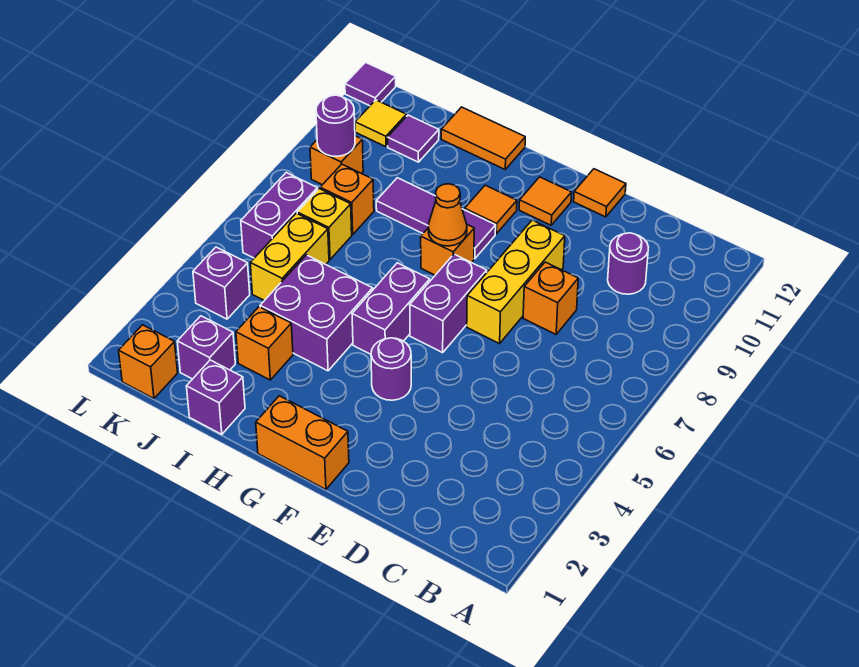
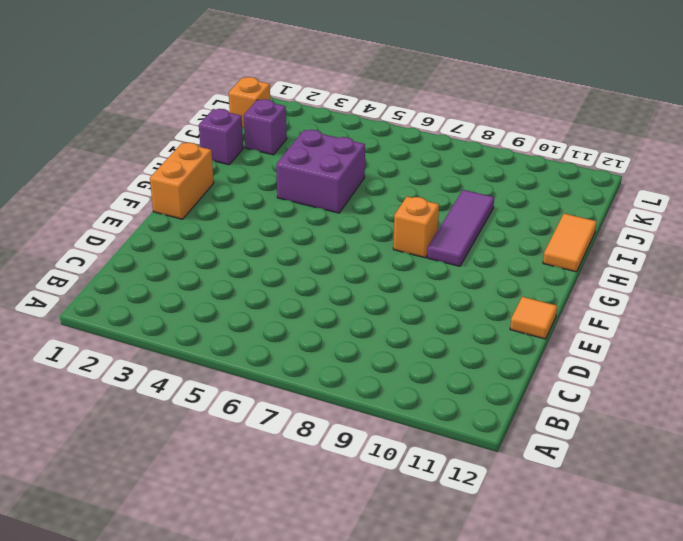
none -> purple round brick C10 level 1
none -> orange brick D8 level 1
none -> yellow brick E7:E9 level 1

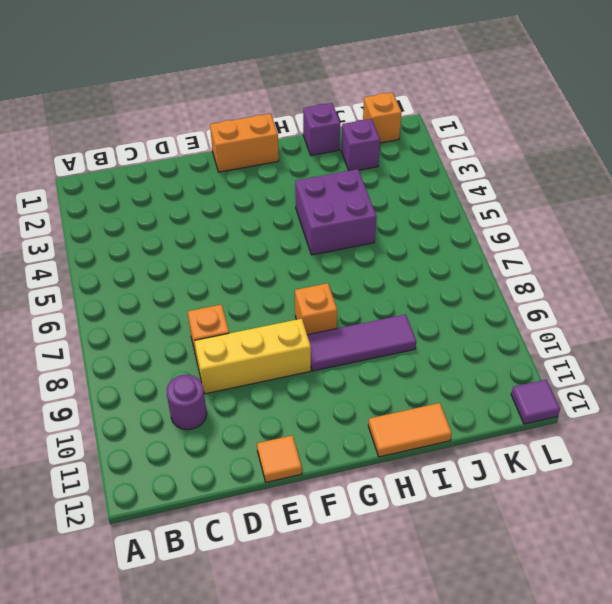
yellow brick D9:F9 level 1 -> yellow brick E7:E9 level 1
none -> purple round brick F4 level 1
none -> purple brick F6:F7 level 1
none -> orange tile F11 level 1

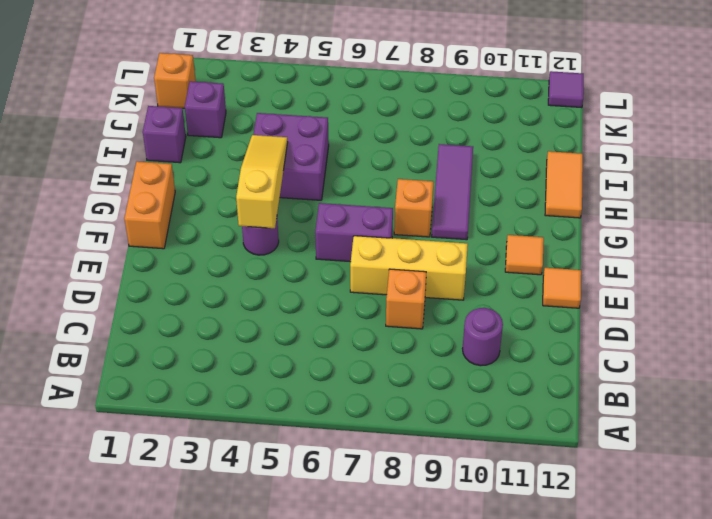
yellow slope F4:H4 level 2 top F -> none
none -> purple brick G5:G6 level 1
none -> orange tile G10 level 1
none -> orange brick I3 level 1

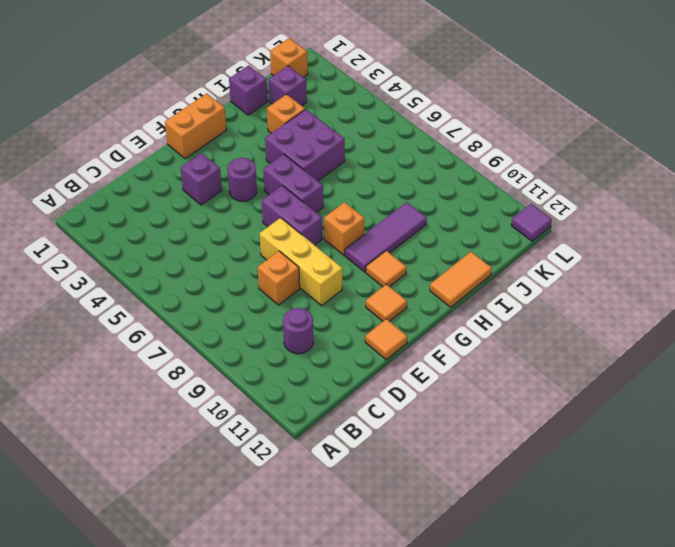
purple brick E3 level 1 -> purple brick K4 level 1
none -> yellow brick J5:J6 level 1
none -> yellow brick J7 level 1
none -> orange brick J8 level 1

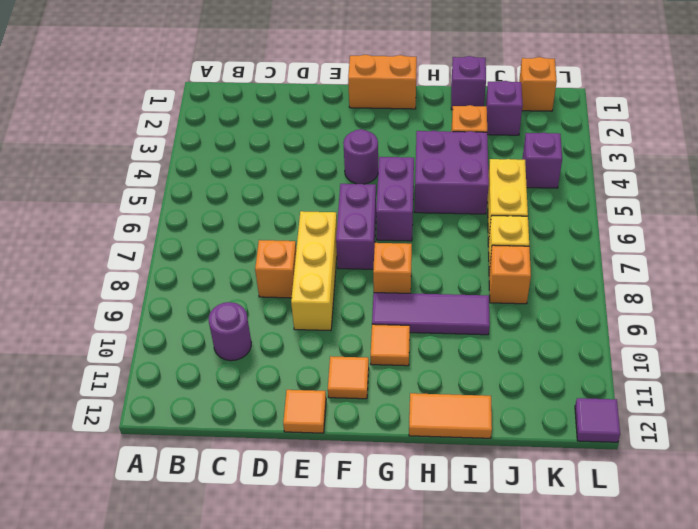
none -> purple tile J11 level 1
none -> purple brick K6:K7 level 1
none -> orange brick K9 level 1

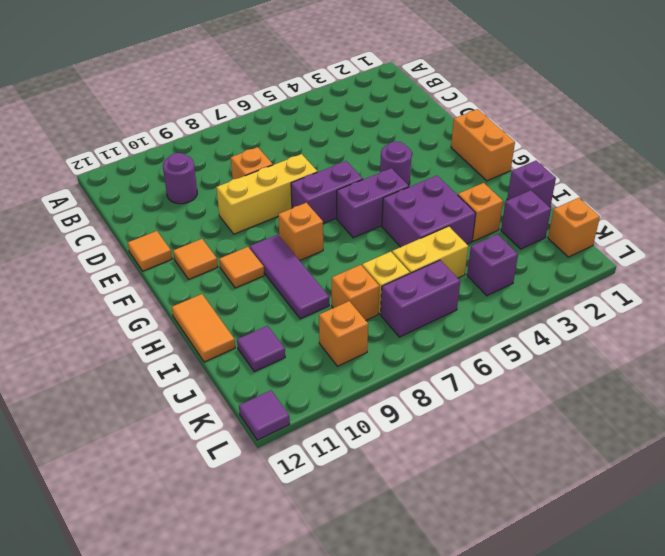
none -> yellow tile K11 level 1
none -> orange cone G8 level 2
none -> purple round brick K9 level 2

